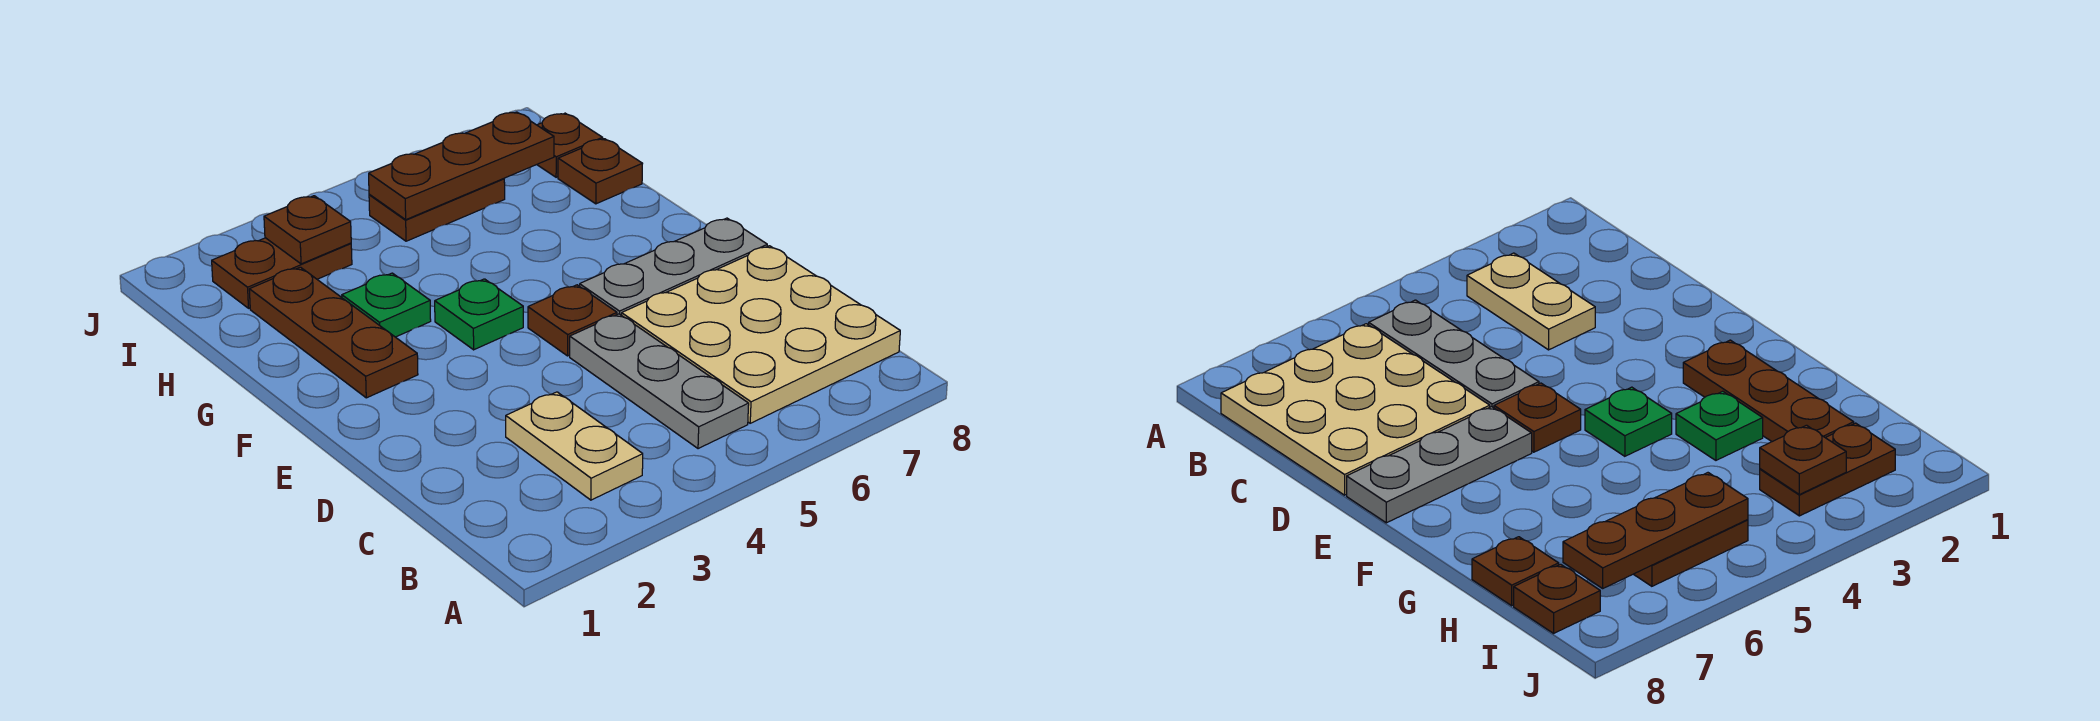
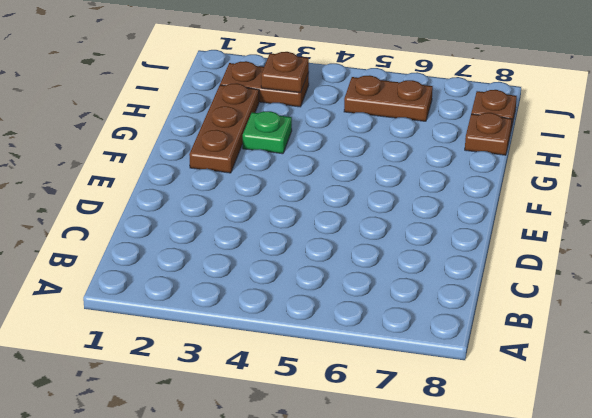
none -> tan plate B3:C3 level 1
none -> grey plate B5:D5 level 1
none -> tan plate B6:D8 level 1

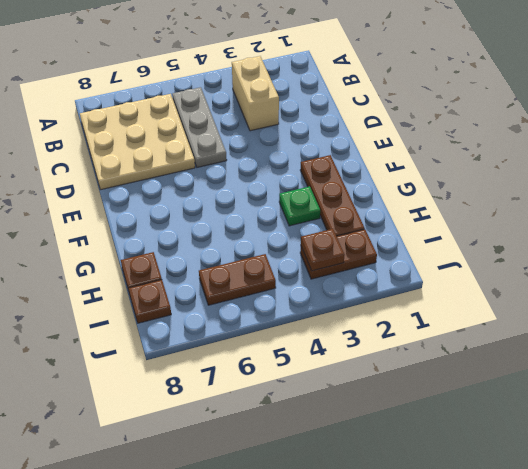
tan brick B3:C3 level 1 -> tan plate B3:C3 level 1
none -> brown plate E5 level 1
none -> grey plate E6:E8 level 1
none -> green plate F4 level 1

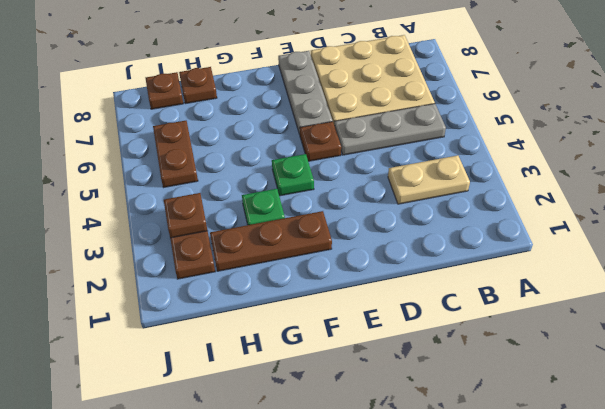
none -> brown plate I5:I7 level 2

